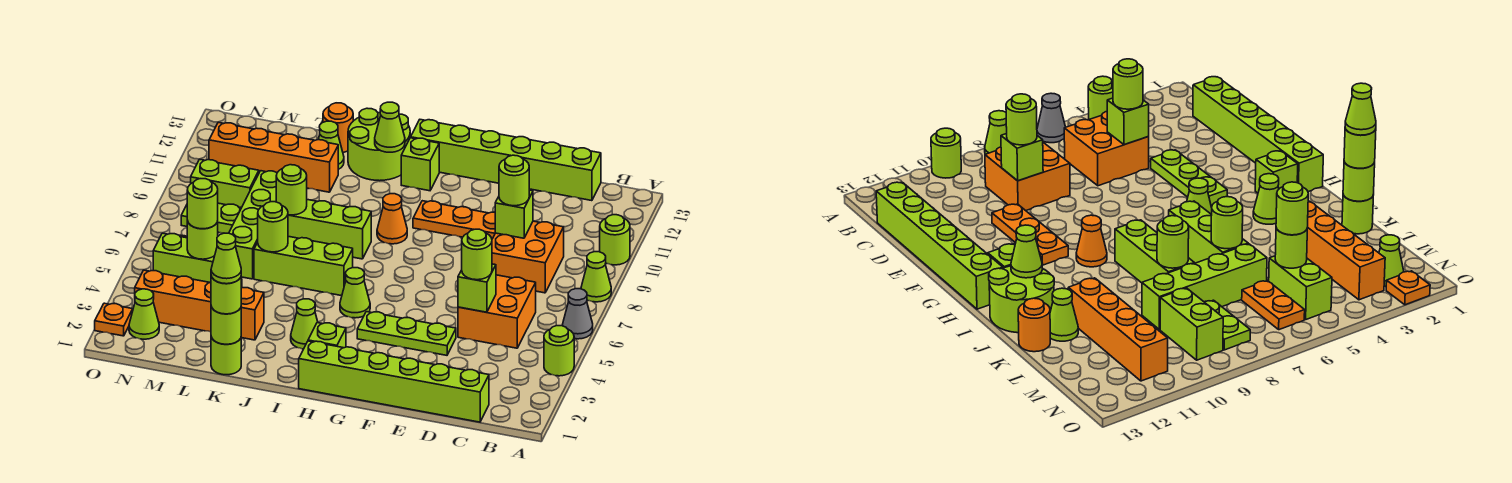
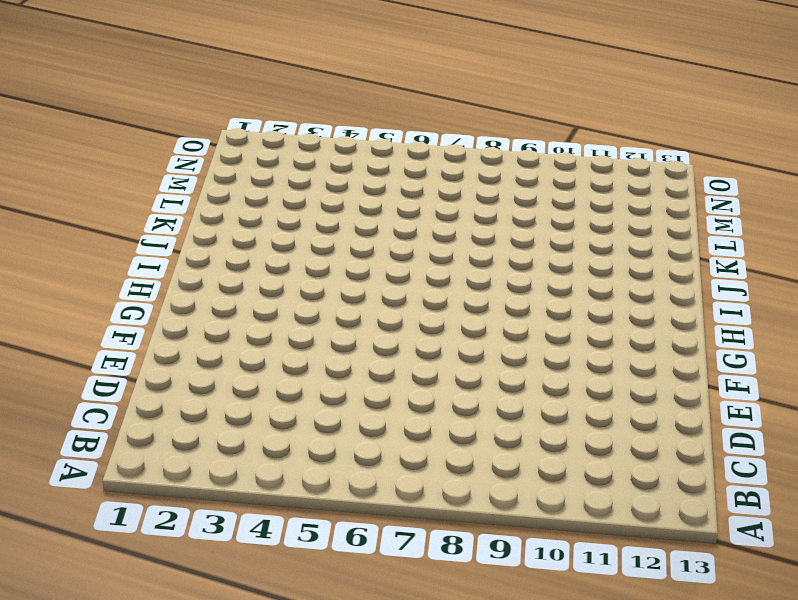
none -> lime round brick A4 level 1
none -> grey cone A6 level 1
none -> lime cone A8 level 1
none -> lime round brick A10 level 1

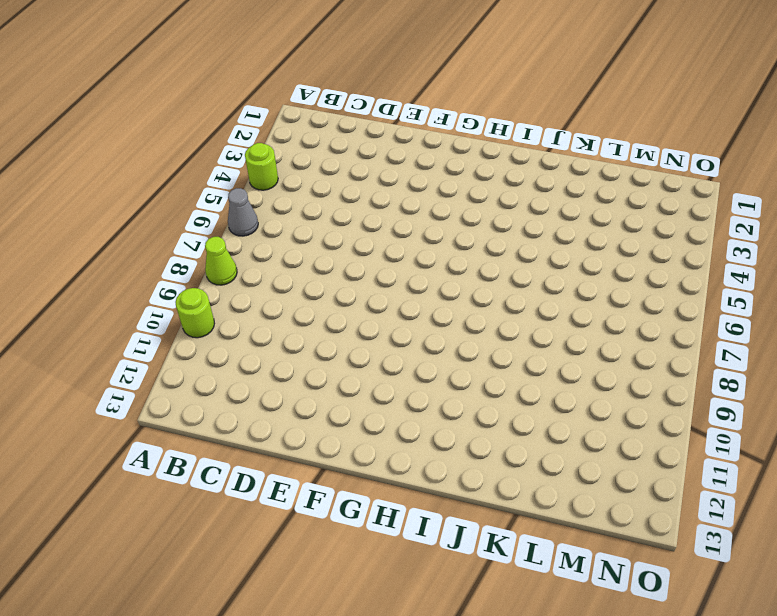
none -> lime brick C1:H1 level 1
none -> orange brick C5:D6 level 1
none -> orange brick C8:D9 level 1
none -> lime brick C13:H13 level 1

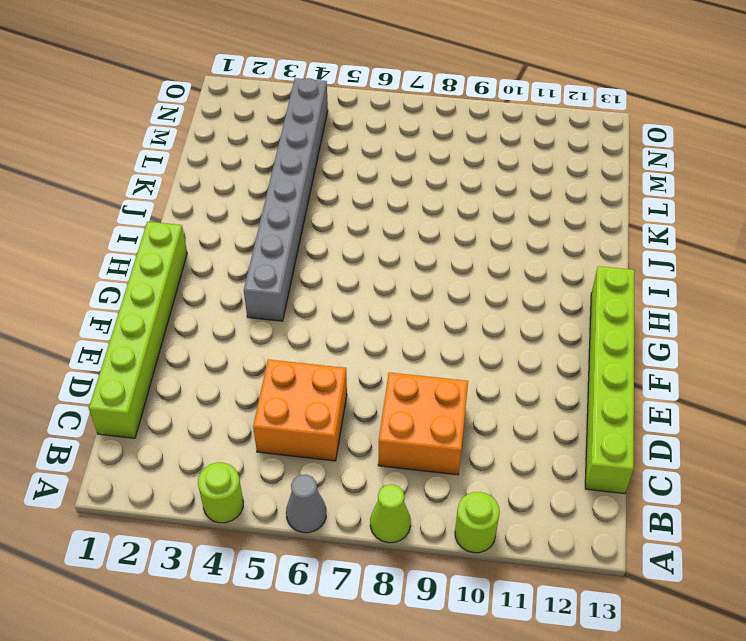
grey brick G4:N4 level 1 -> lime plate E4:G4 level 1
none -> orange plate E10:G10 level 1
none -> lime brick H2 level 1
none -> lime cone H5 level 1
none -> orange cone H9 level 1

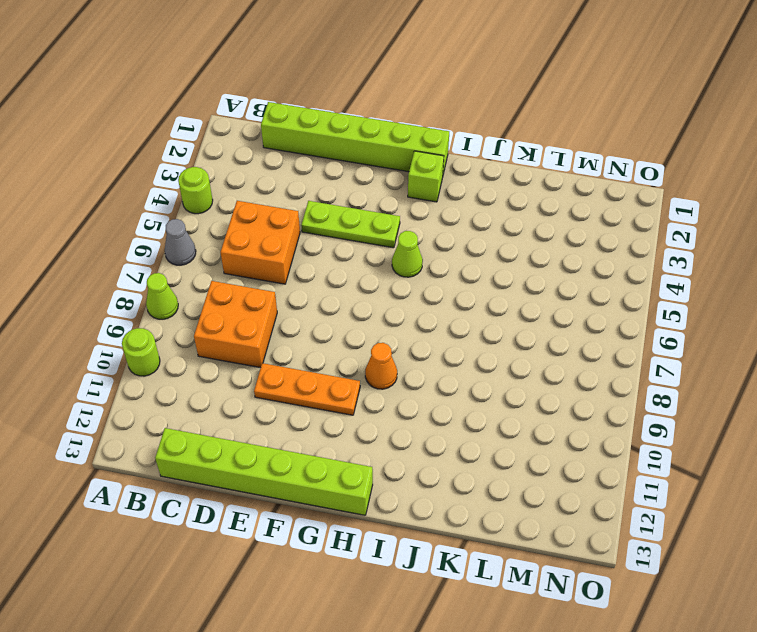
none -> lime brick H12 level 1
none -> lime cone I3 level 1
none -> lime brick I6:K6 level 1
none -> lime brick I8:K8 level 1

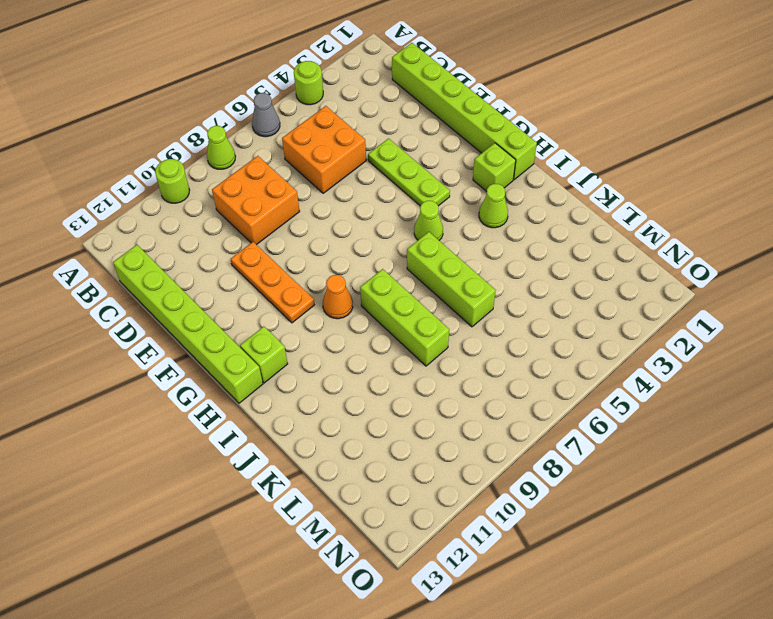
none -> lime round brick I12:J13 level 1
none -> lime round brick K1 level 1
none -> orange brick K3:N3 level 1
none -> orange brick K11:N11 level 1

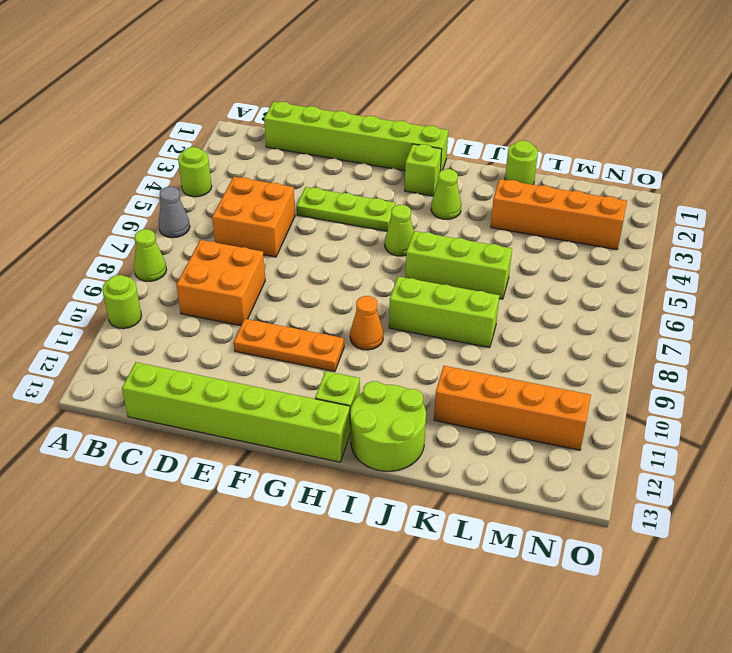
none -> lime cone K12 level 1
none -> orange round brick K13 level 1
none -> lime brick L6:L9 level 1
none -> lime brick M5:N5 level 1

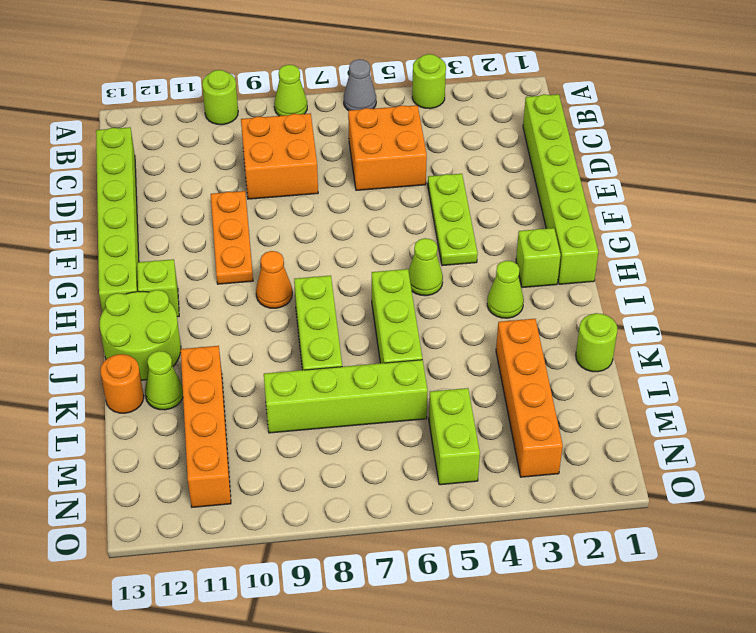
none -> orange plate M6:N6 level 1
none -> lime plate M8:N8 level 1
none -> lime brick M9:N9 level 1
none -> lime cone N2 level 1

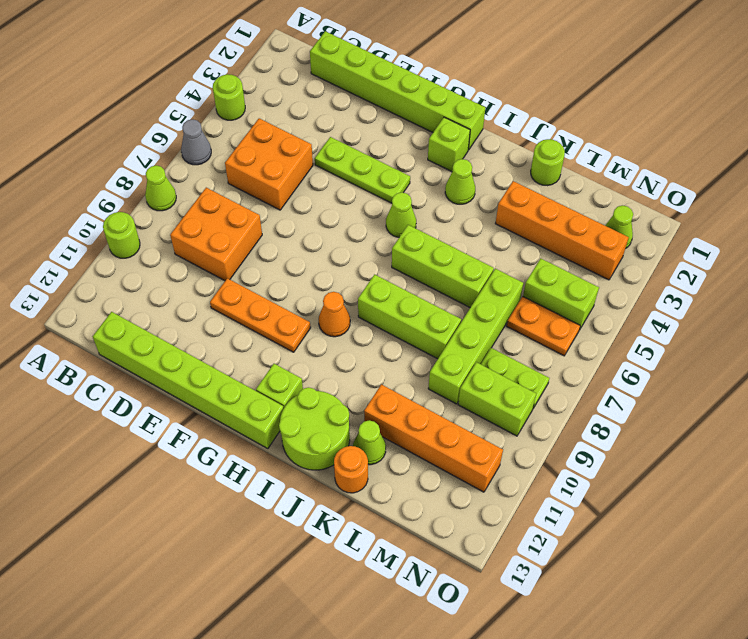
none -> orange plate O2 level 1
none -> lime brick D5 level 2
none -> lime brick D9 level 2
none -> lime cone I12 level 2

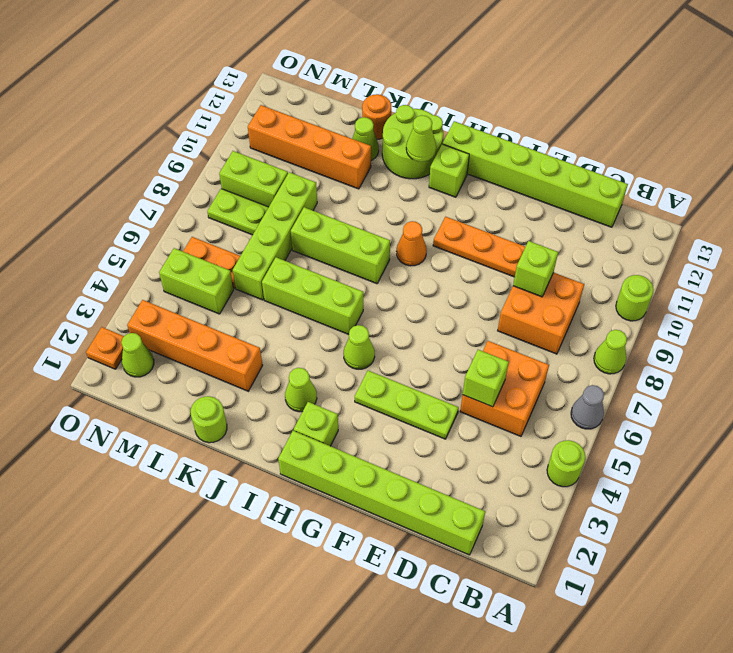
none -> lime round brick K1 level 2
none -> lime round brick K6 level 2
none -> lime round brick K8 level 2
none -> lime round brick M5 level 2

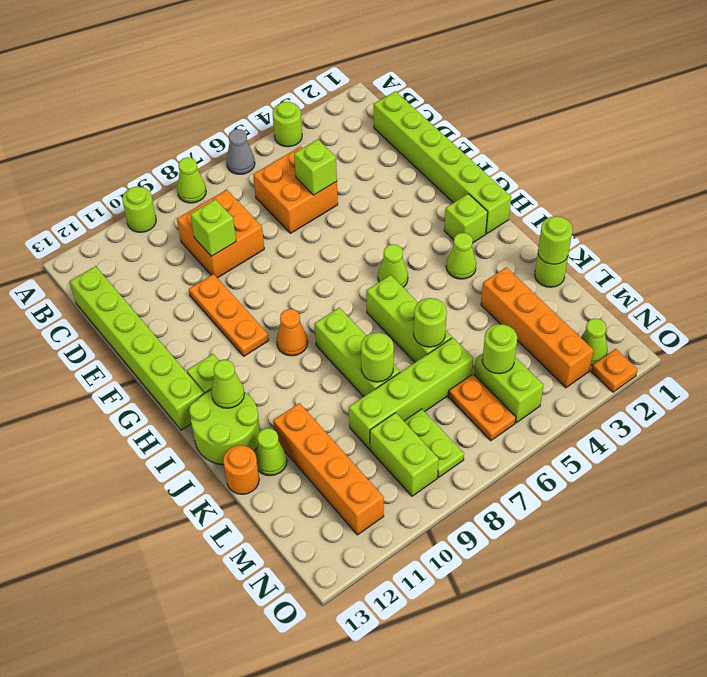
none -> lime plate E4:G4 level 1
none -> lime round brick D5 level 3
none -> lime round brick D9 level 3
none -> lime round brick K1 level 3

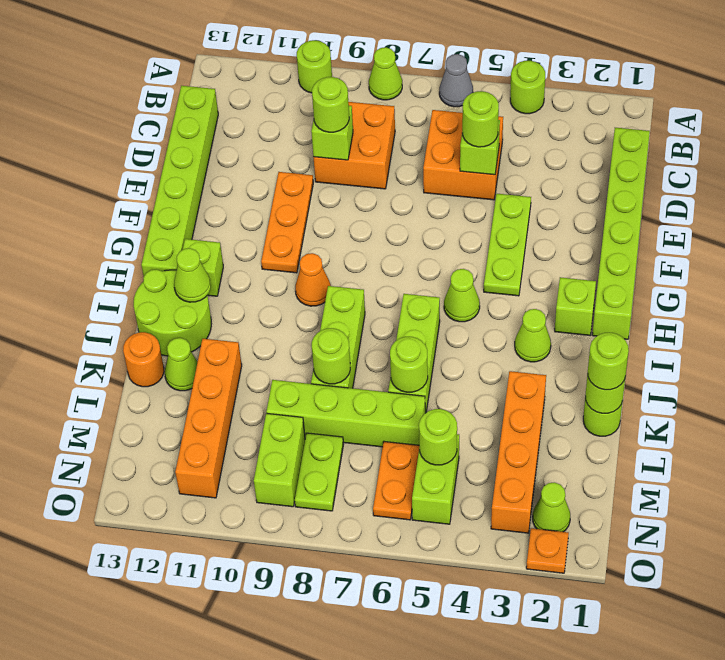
none -> lime round brick M5 level 3
none -> lime cone K1 level 4

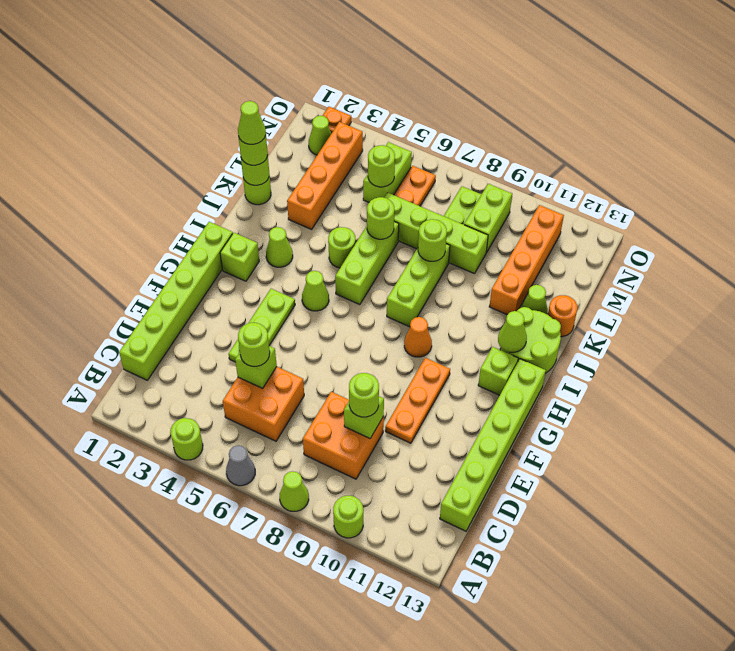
lime round brick J5 level 1 -> lime round brick M5 level 3

